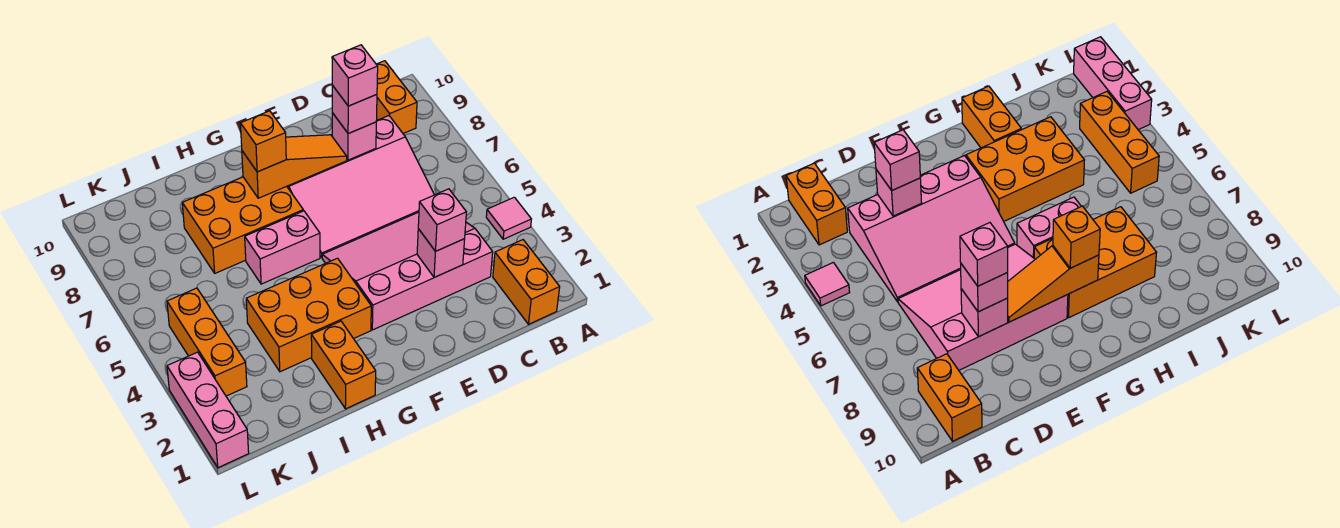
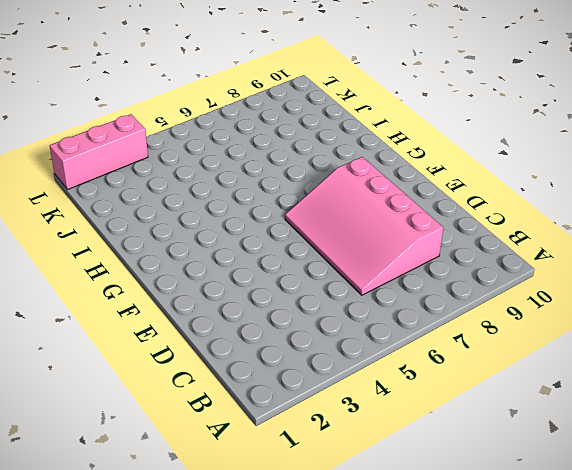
none -> pink tile A4 level 1
none -> orange brick B1:B2 level 1
none -> orange brick B9:B10 level 1

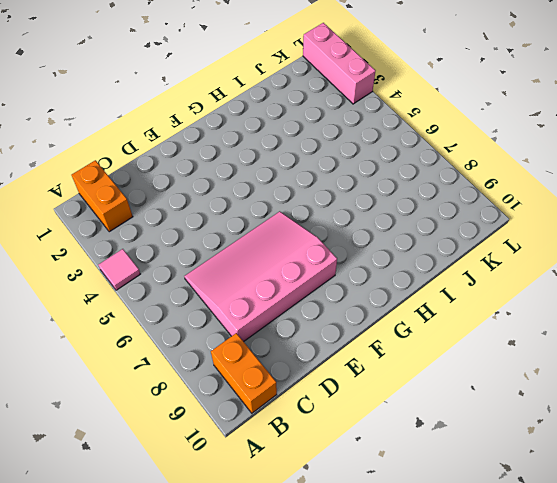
none -> pink slope C3:F5 level 1 top 3
none -> orange brick G3:I4 level 1
none -> pink brick G6:H6 level 1

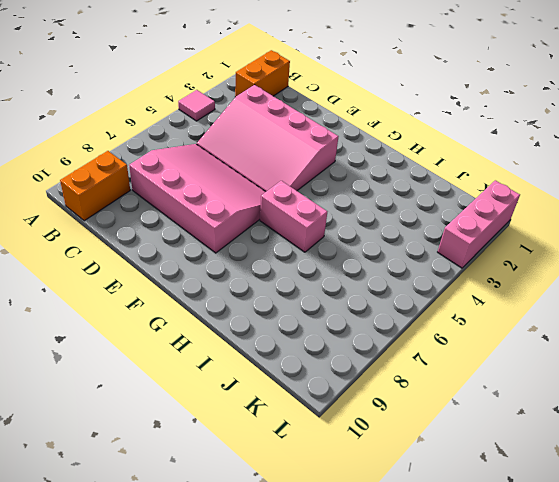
none -> orange brick G3:I4 level 1
none -> orange brick G7:I8 level 1
none -> orange brick H1:H2 level 1

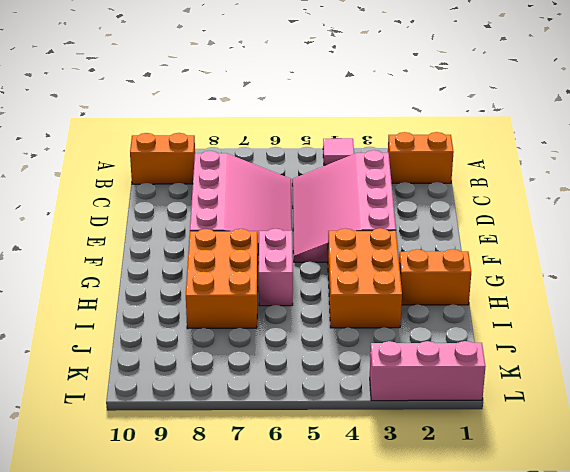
none -> orange brick K3:K5 level 1
none -> pink brick D3 level 2
none -> pink brick D8 level 2

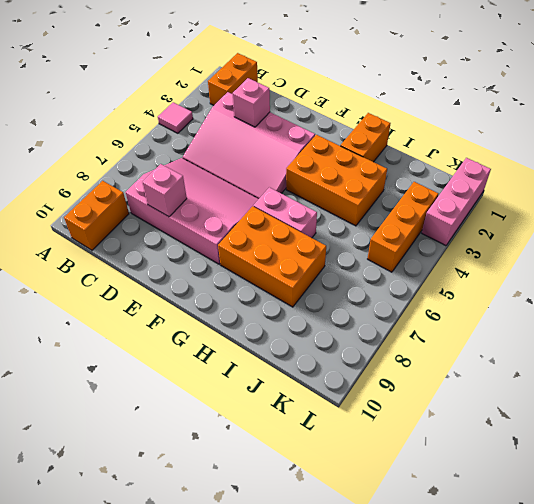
none -> orange slope E8:G8 level 2 top G
none -> pink brick D3 level 3
none -> pink brick D8 level 3

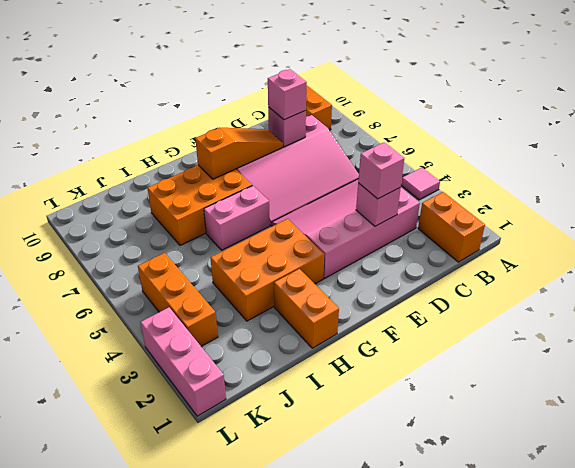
none -> orange brick G8 level 3
none -> pink brick D8 level 4

